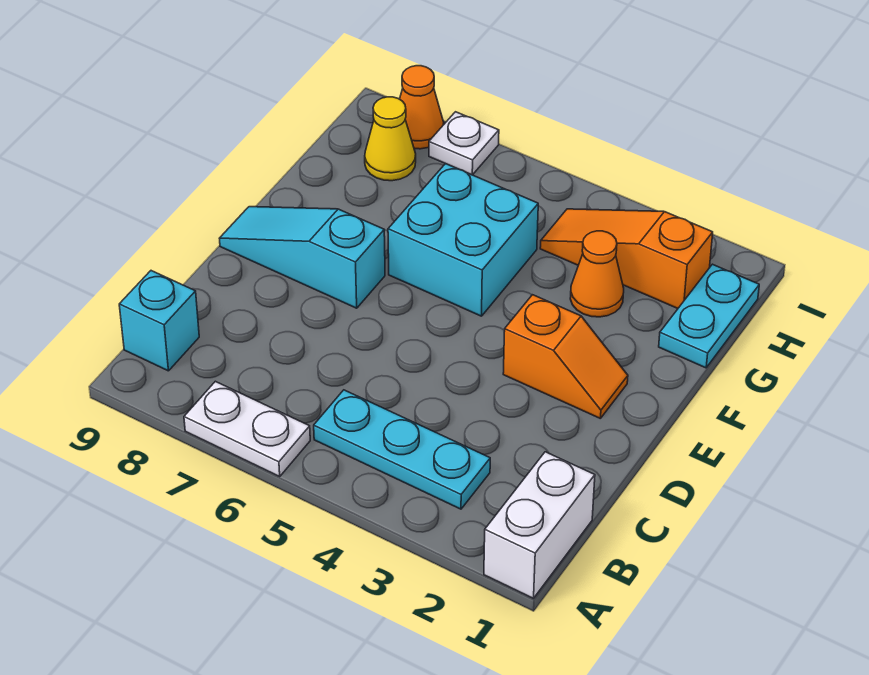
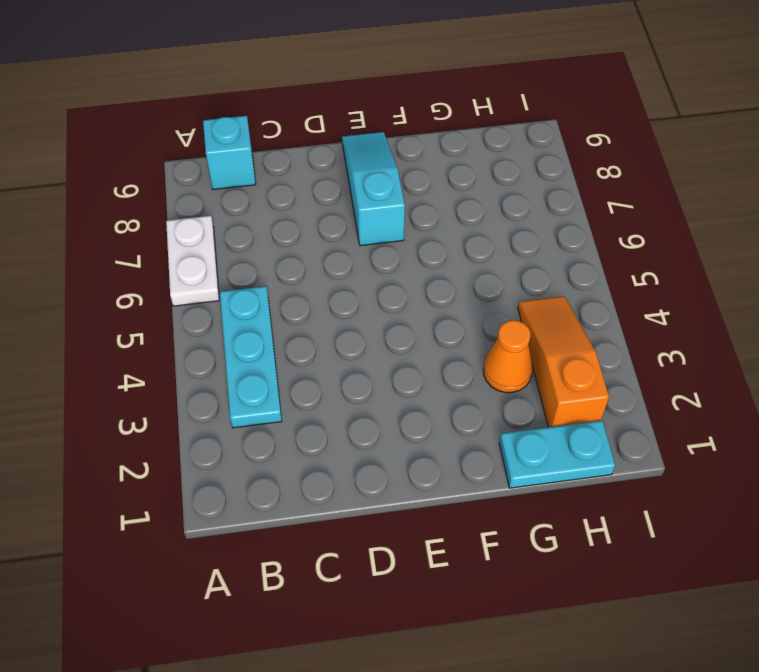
none -> white brick A1:B1 level 1
none -> orange slope E2:E3 level 1 top 3
none -> cyan brick F5:G6 level 1

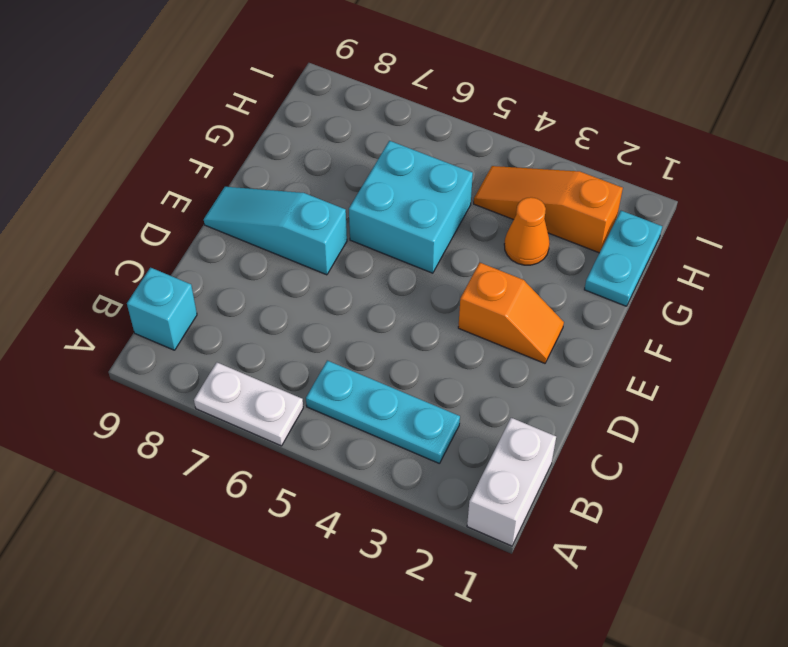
none -> yellow cone H8 level 1
none -> white plate I7 level 1
none -> orange cone I8 level 1

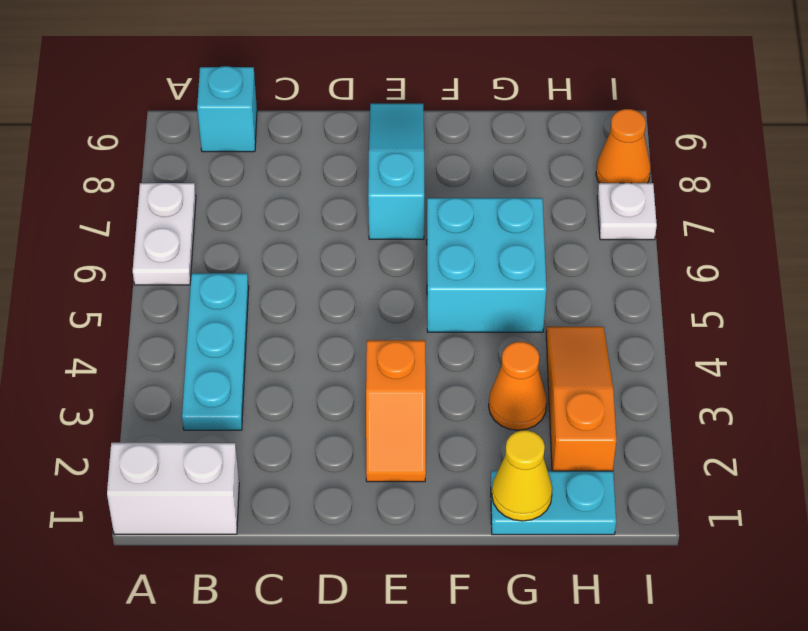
yellow cone G1 level 2 -> yellow cone H8 level 1

